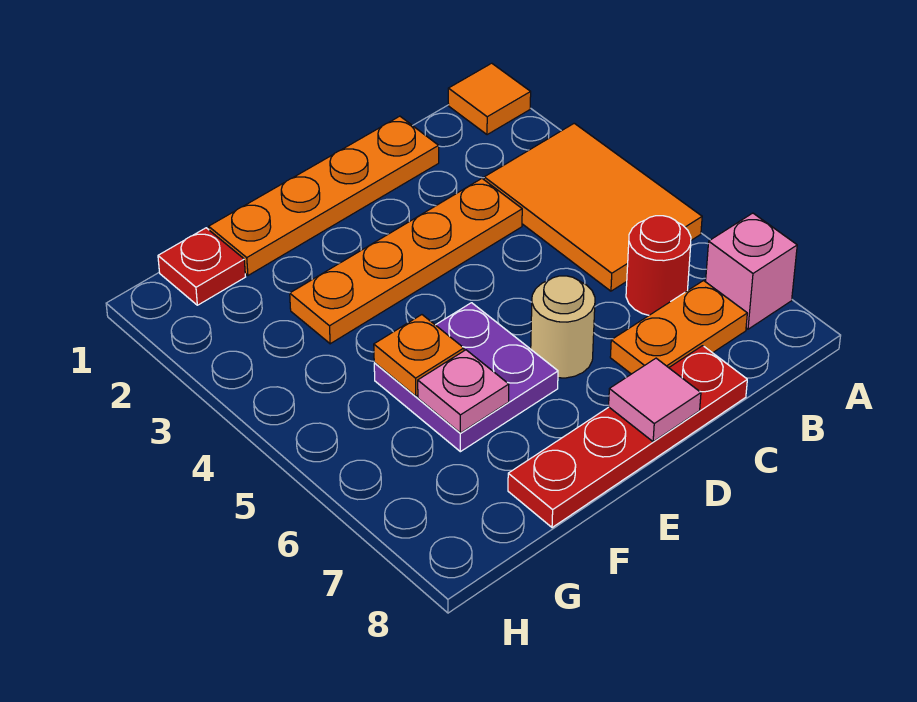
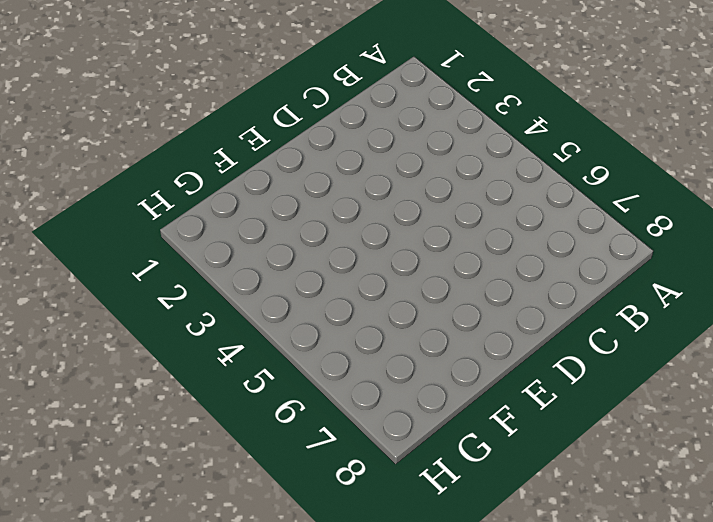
none -> orange tile A1 level 1
none -> orange tile A3:B5 level 1
none -> pink brick A7 level 1

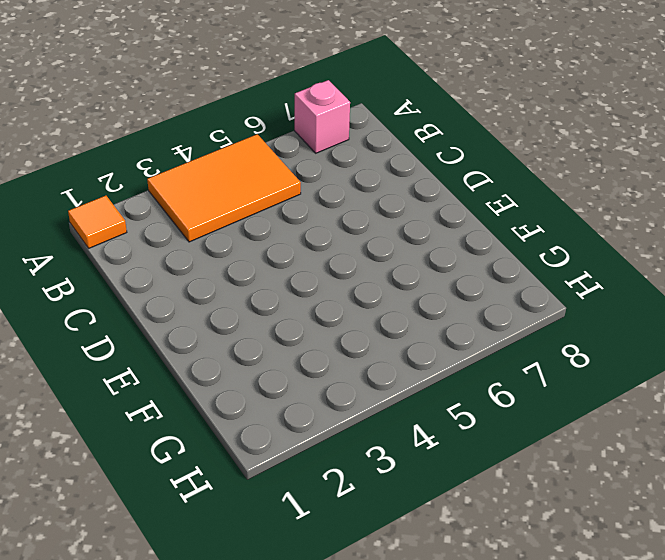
none -> red round brick B6 level 1
none -> orange plate B7:C7 level 1
none -> orange plate C1:F1 level 1

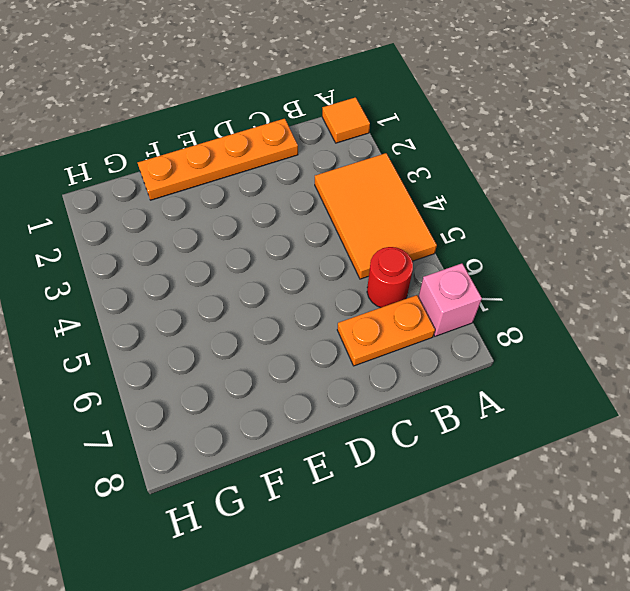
none -> orange plate C3:F3 level 1
none -> red plate C8:F8 level 1
none -> tan round brick D6 level 1

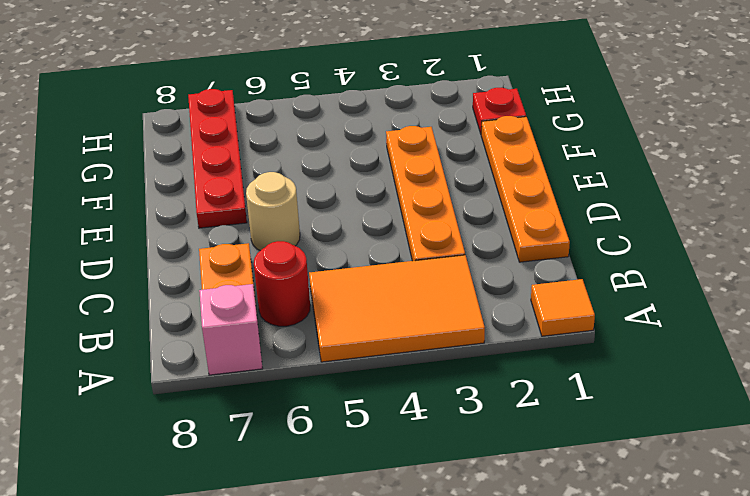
red plate E7:H7 level 1 -> red plate C8:F8 level 1
none -> purple plate E5:F6 level 1
none -> pink tile D8 level 2
none -> orange plate F5 level 2

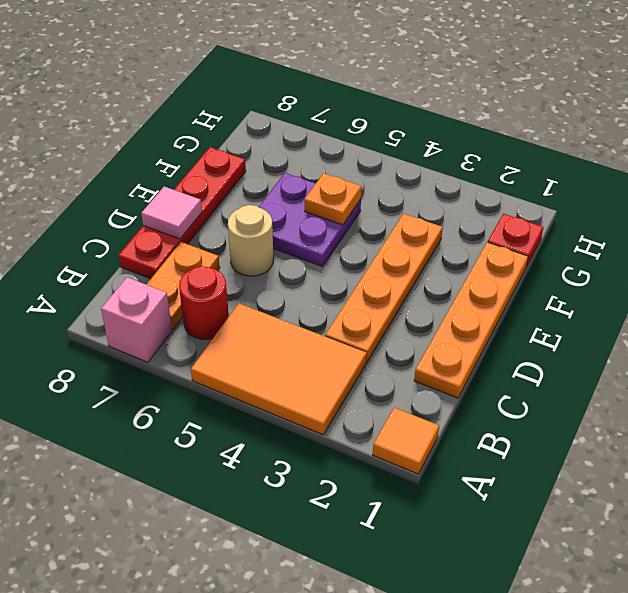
none -> pink plate F6 level 2

